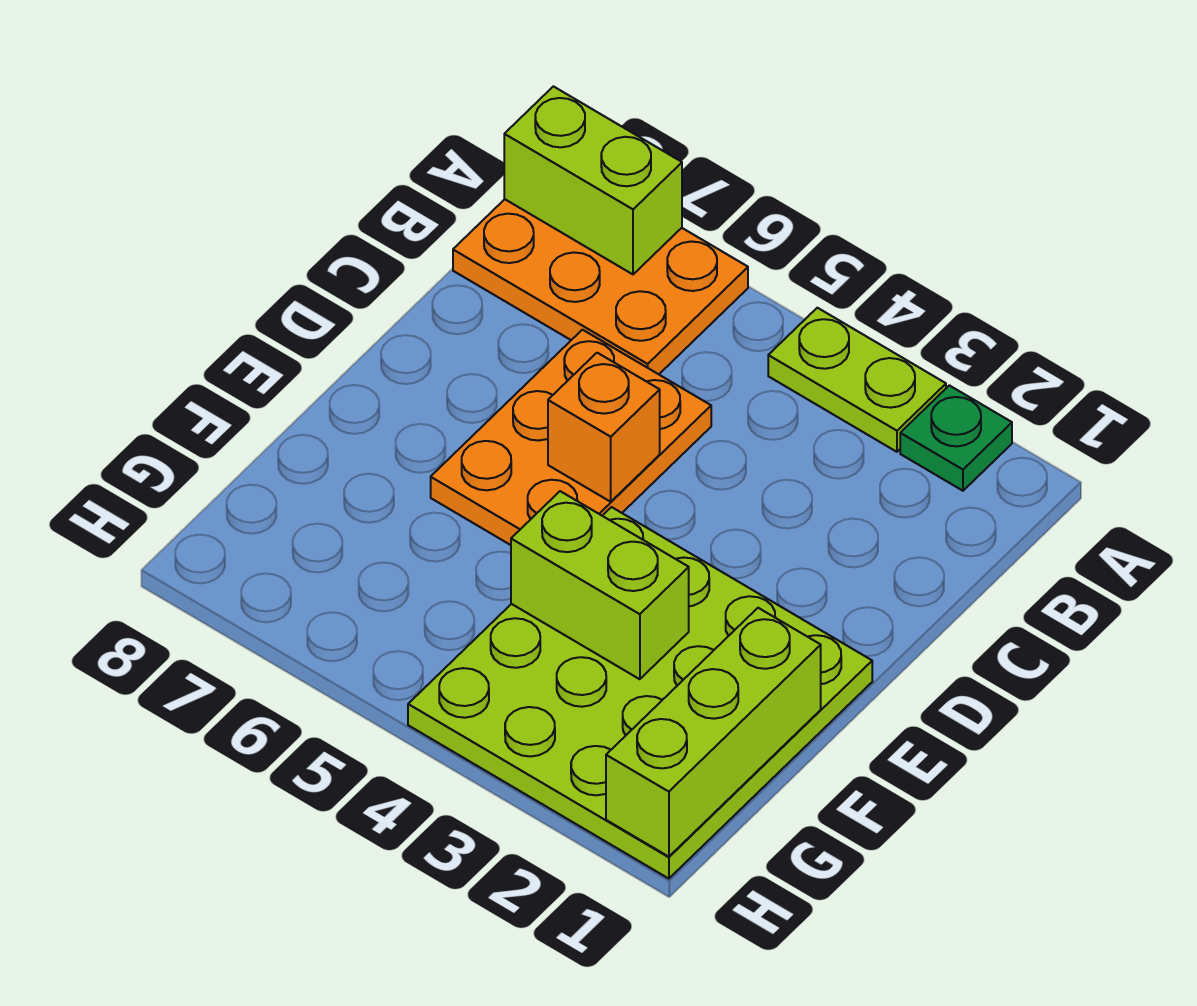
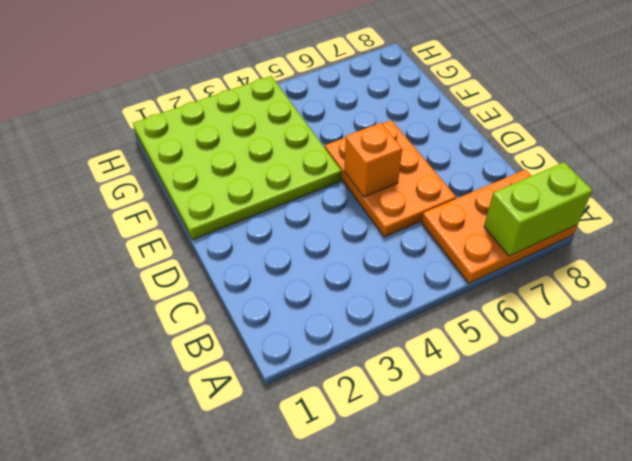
none -> green plate A2 level 1
none -> lime plate A3:A4 level 1

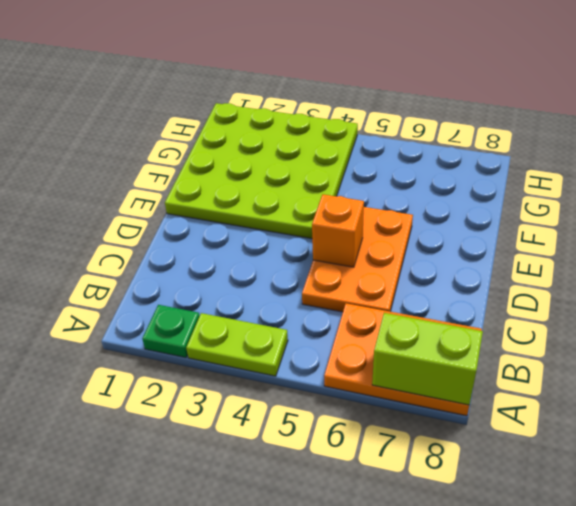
none -> lime brick F1:H1 level 2
none -> lime brick F3:F4 level 2

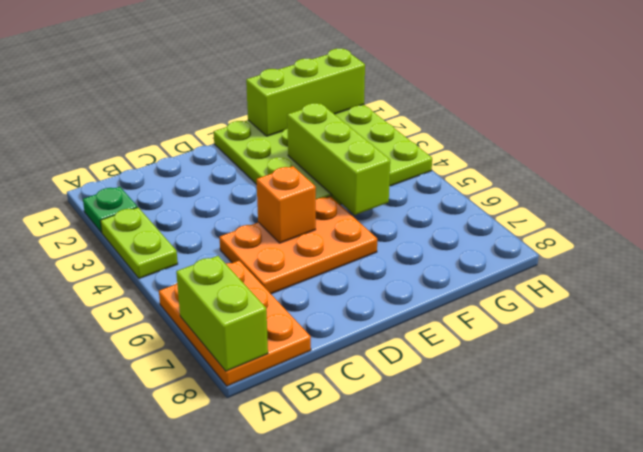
lime brick F3:F5 level 2 -> lime brick F3:F4 level 2

